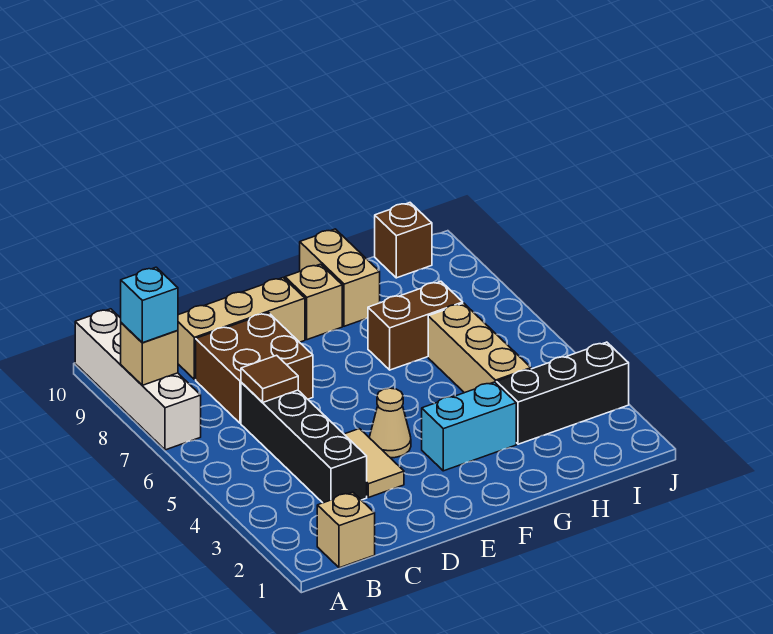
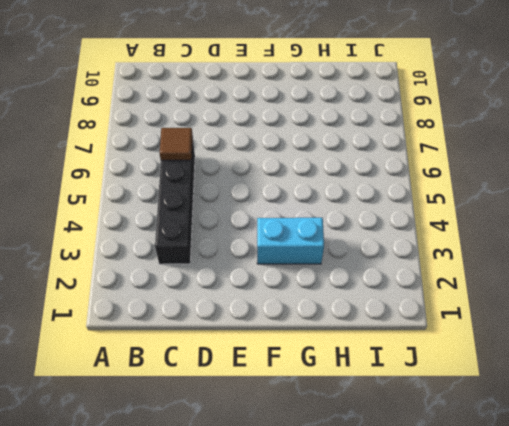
none -> white brick A7:A10 level 1
none -> tan brick B1 level 1
none -> brown brick C7:D8 level 1

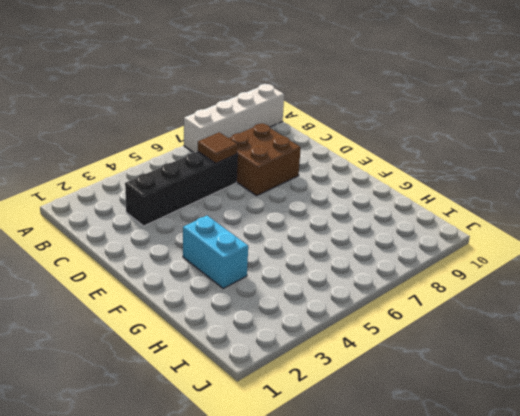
none -> tan brick B1 level 1
none -> tan brick C9:E9 level 1
none -> tan tile D3:D4 level 1

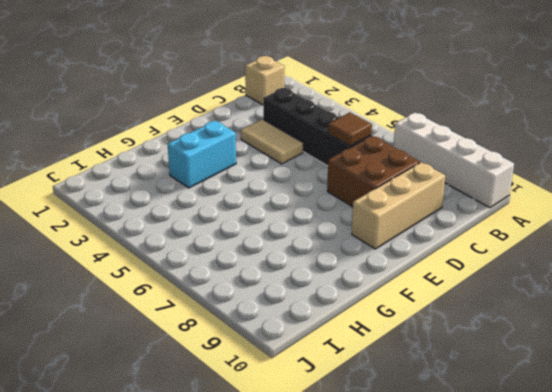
none -> tan cone E4 level 1
none -> tan brick F9 level 1
none -> brown brick G7:H7 level 1

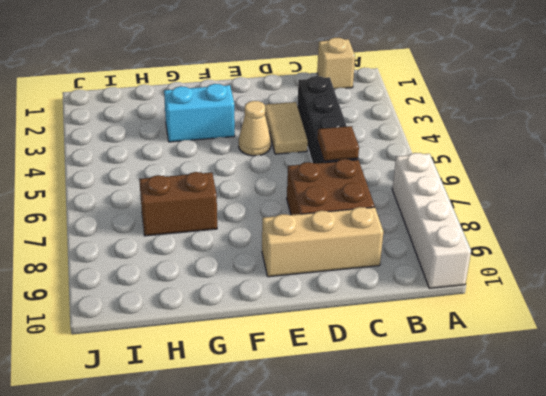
none -> tan brick F9 level 1
none -> tan brick G9:G10 level 1
none -> black brick H3:J3 level 1

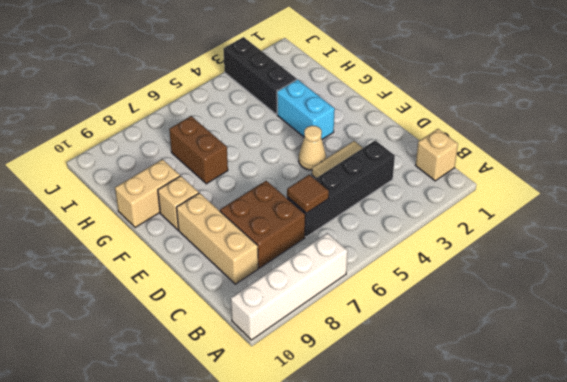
none -> tan brick H4:H6 level 1
none -> brown brick I10 level 1
none -> tan brick A8 level 2

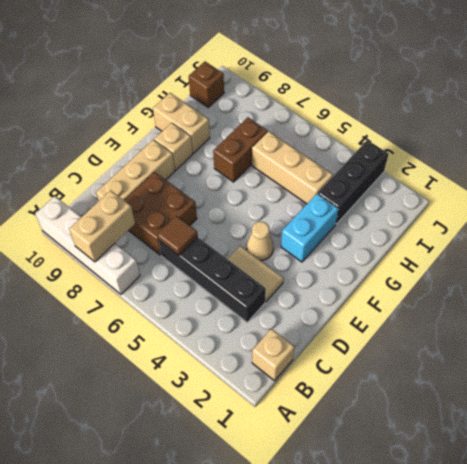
tan brick A8:B8 level 2 -> tan brick A8 level 2
none -> cyan brick A8 level 3

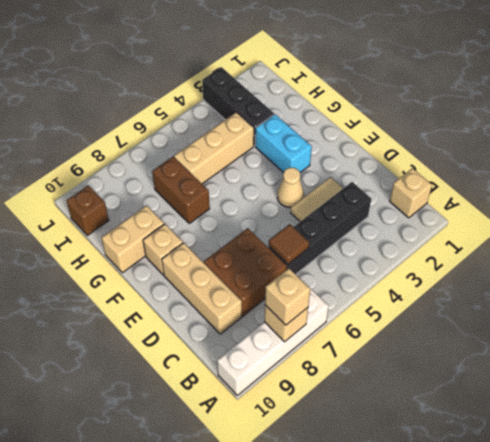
tan brick A8 level 3 -> cyan brick A8 level 3

